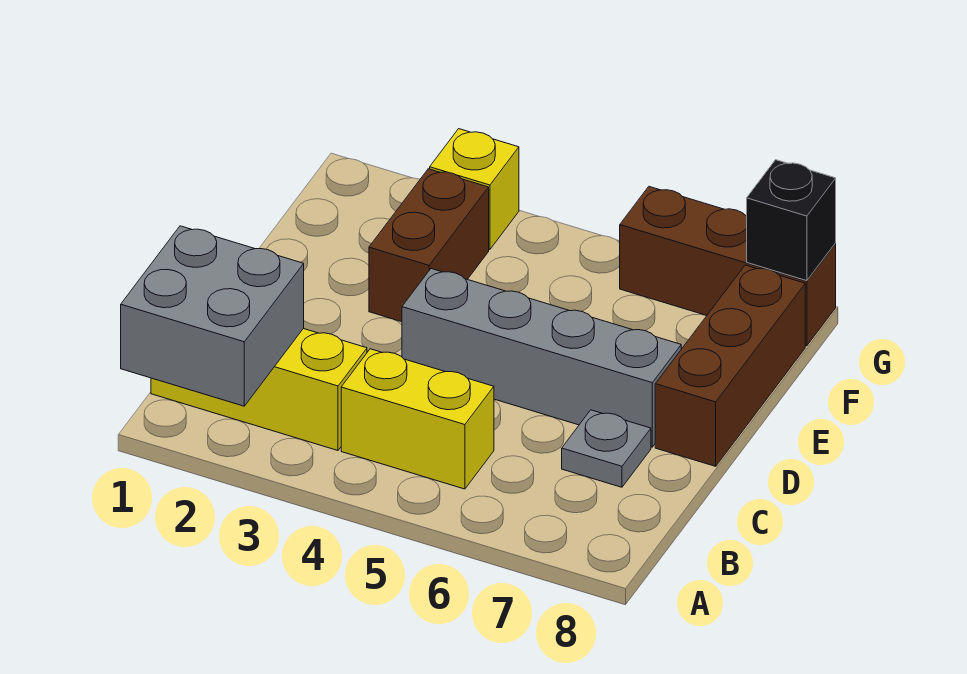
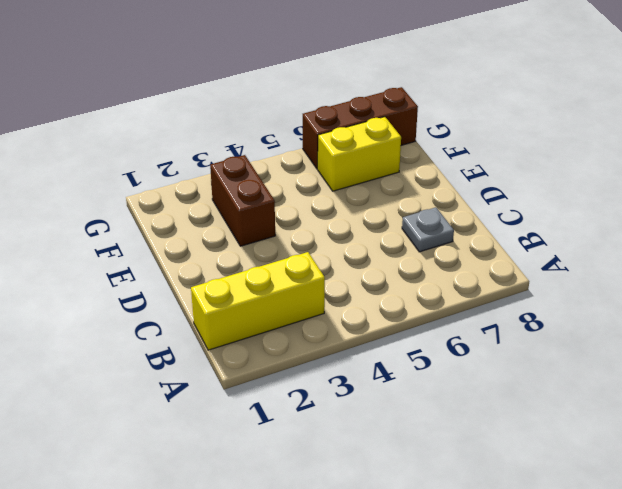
yellow brick F6:F7 level 1 -> yellow brick B4:B5 level 1
none -> grey brick D4:D7 level 1
none -> brown brick D8:F8 level 1

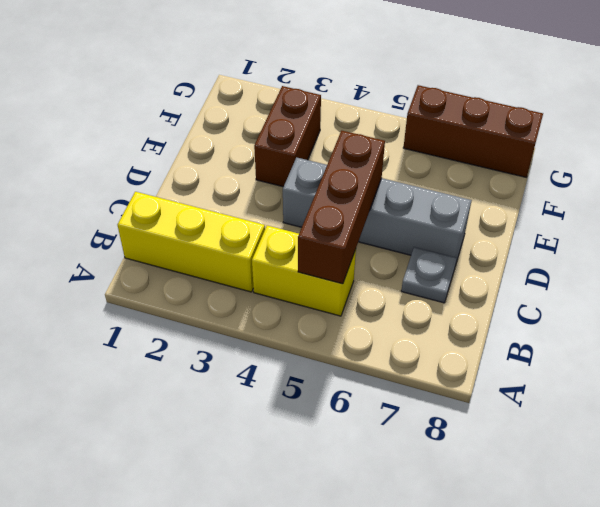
brown brick B5:D5 level 2 -> brown brick D8:F8 level 1
none -> yellow brick G3 level 1
none -> grey brick A1:B2 level 2

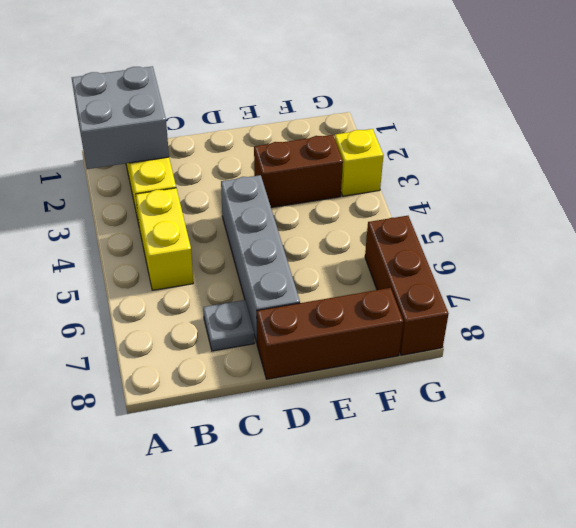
none -> black brick G8 level 2

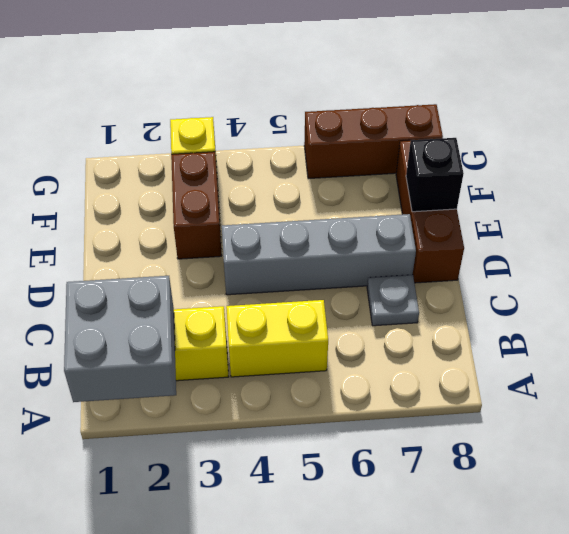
black brick E8 level 2 -> black brick G8 level 2

